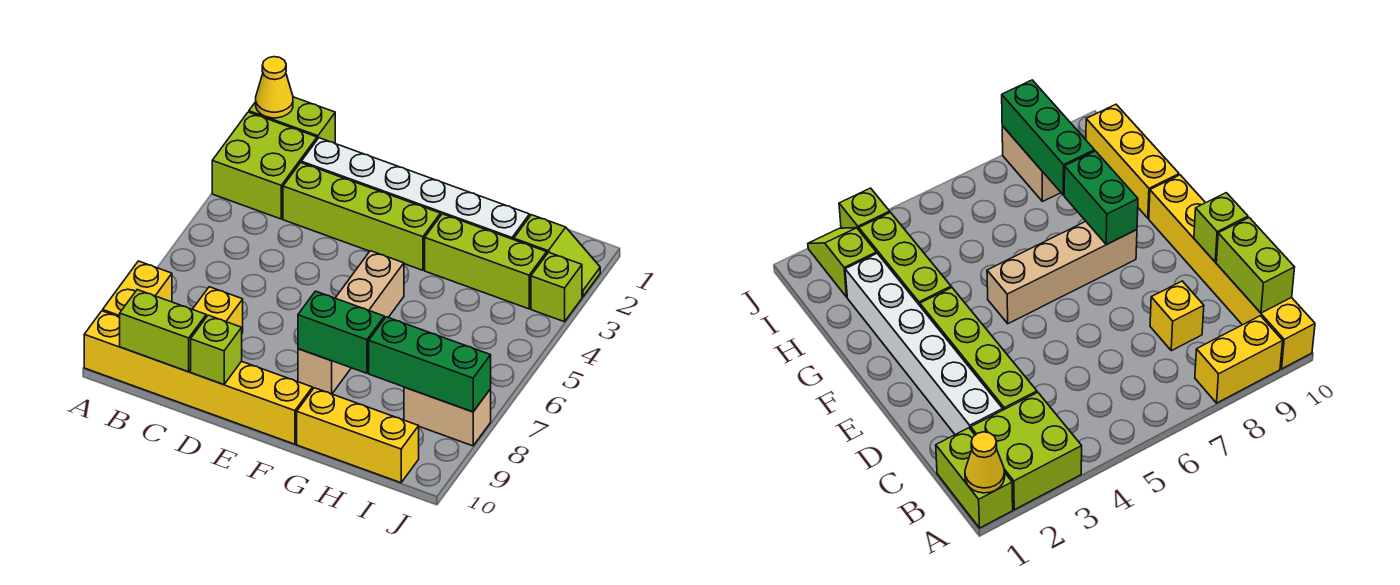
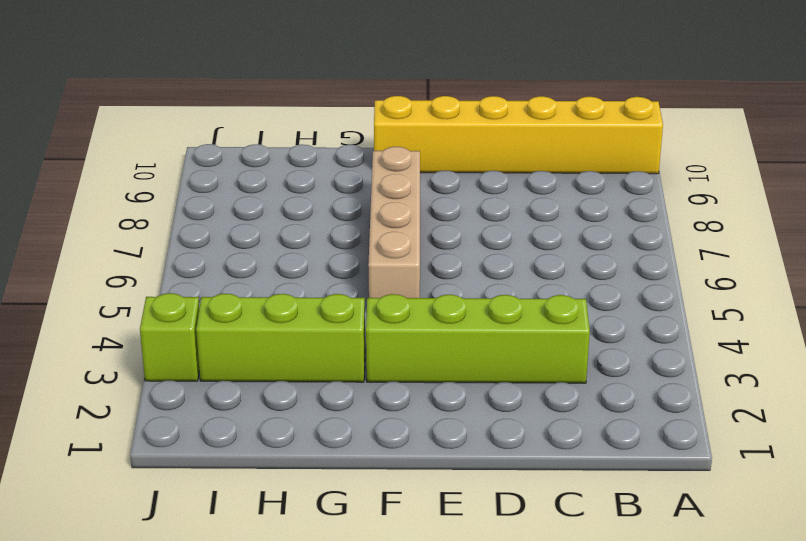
none -> lime brick A1:B1 level 1
none -> lime brick A2:B3 level 1
none -> yellow brick A8:A9 level 1

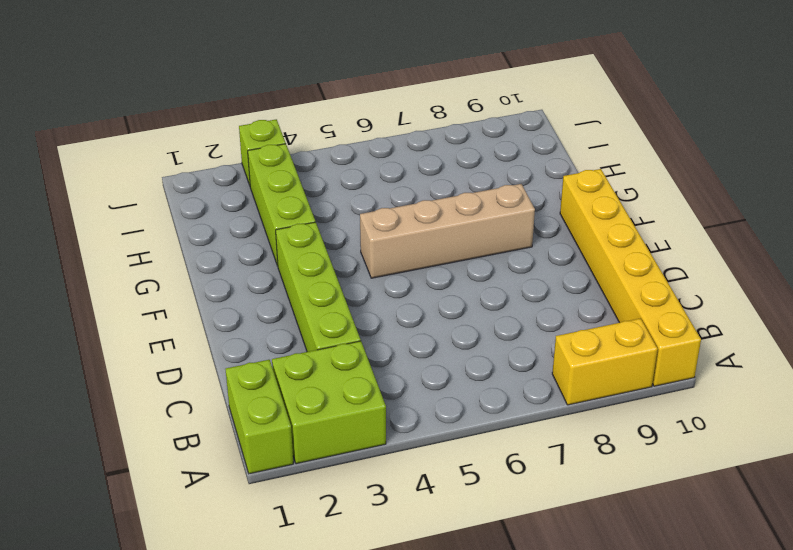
none -> white brick C2:H2 level 1
none -> yellow brick C8 level 1
none -> yellow brick G10:I10 level 1

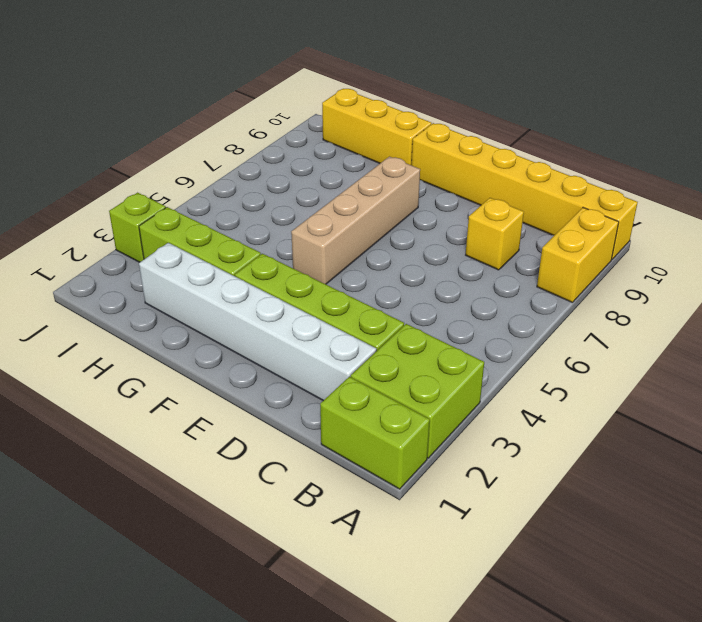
none -> lime slope I2:J2 level 1 top I
none -> tan brick I8:J8 level 1
none -> yellow cone A1 level 2

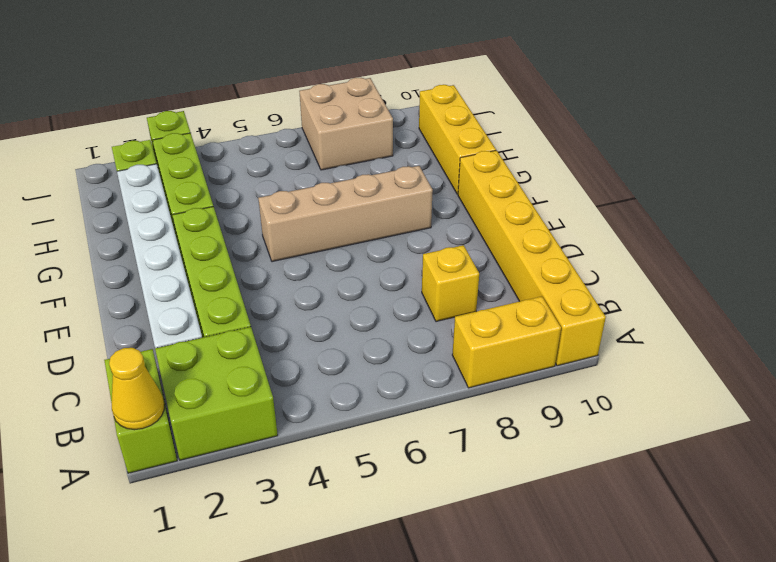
tan brick I7:J8 level 1 -> tan brick I8:J8 level 1
none -> lime brick B10:C10 level 2
none -> lime brick D10 level 2
none -> green brick F8:G8 level 2

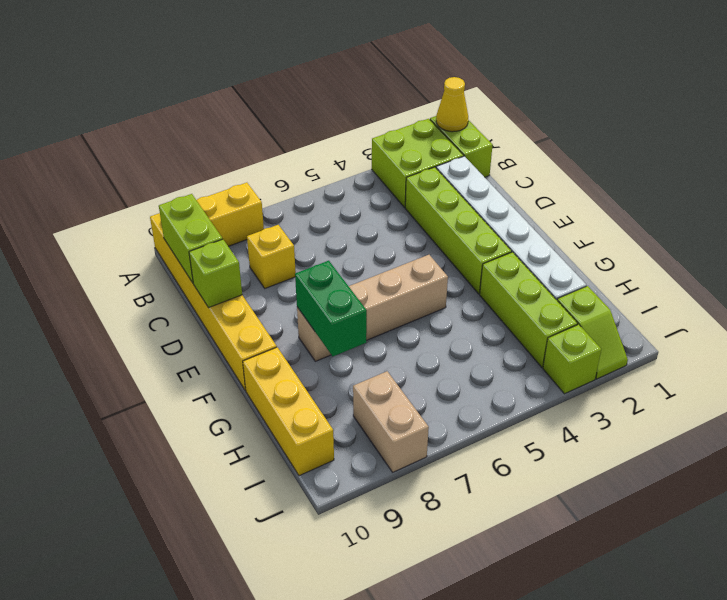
none -> green brick H8:J8 level 2

